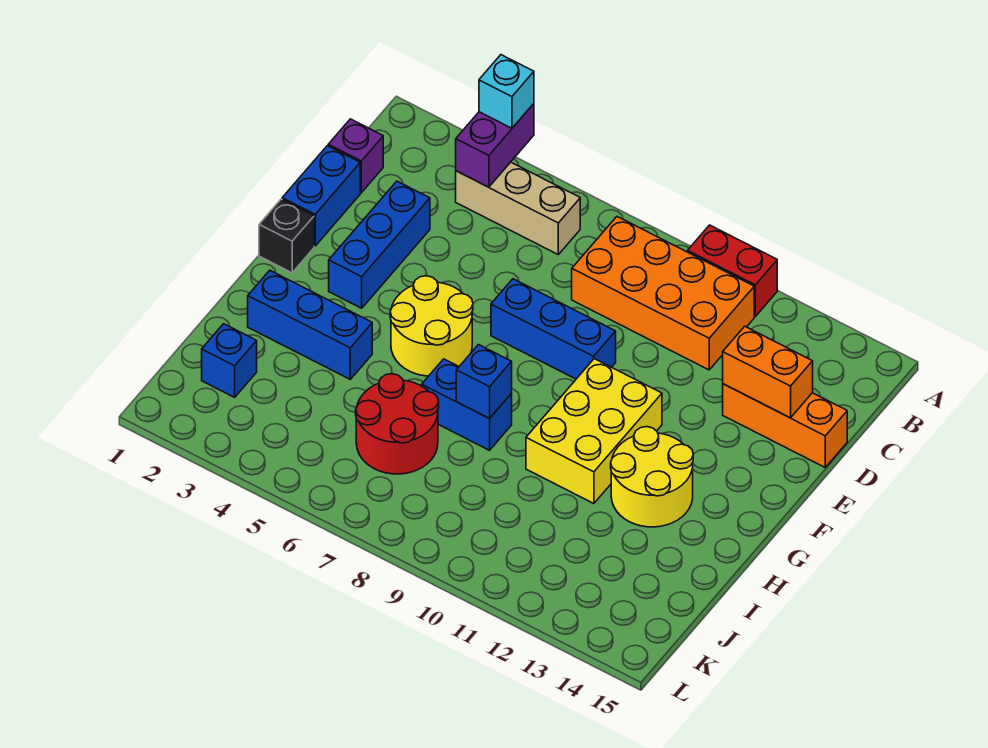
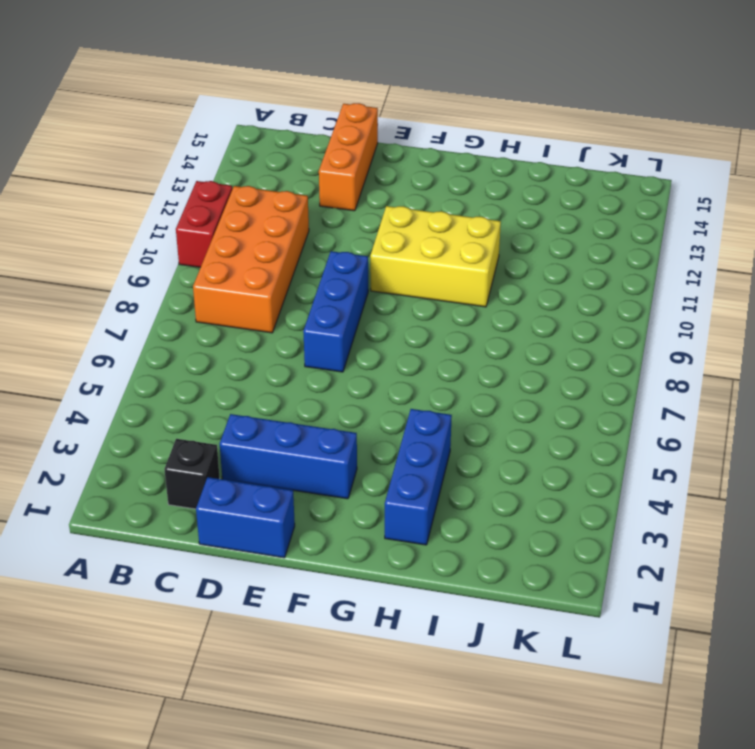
black brick C2 level 1 -> black brick F1 level 1
none -> tan brick B4:B6 level 1
none -> purple brick C1 level 1
none -> yellow round brick F5:G6 level 1

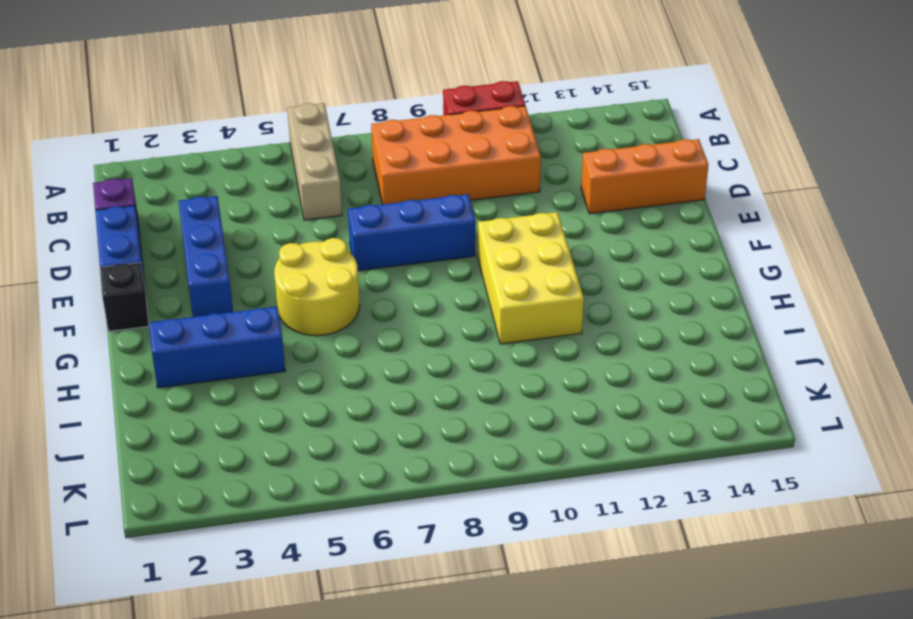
tan brick A6:C6 level 1 -> tan brick B4:B6 level 1
none -> yellow round brick G12:H13 level 1
none -> blue brick H7:H8 level 1
none -> red round brick I6:J7 level 1

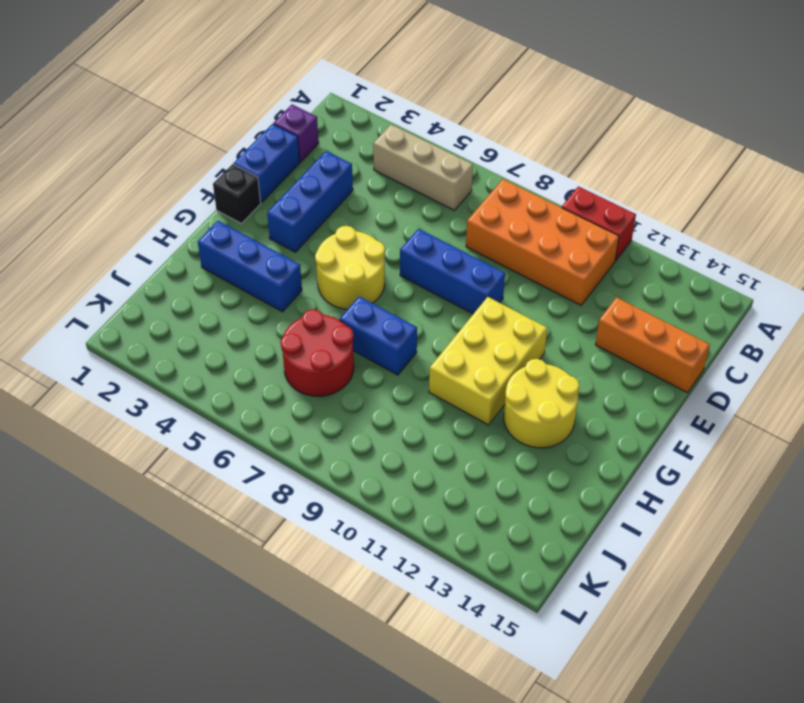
none -> blue brick J2 level 1
none -> purple brick A4:B4 level 2
none -> orange brick D13:D14 level 2

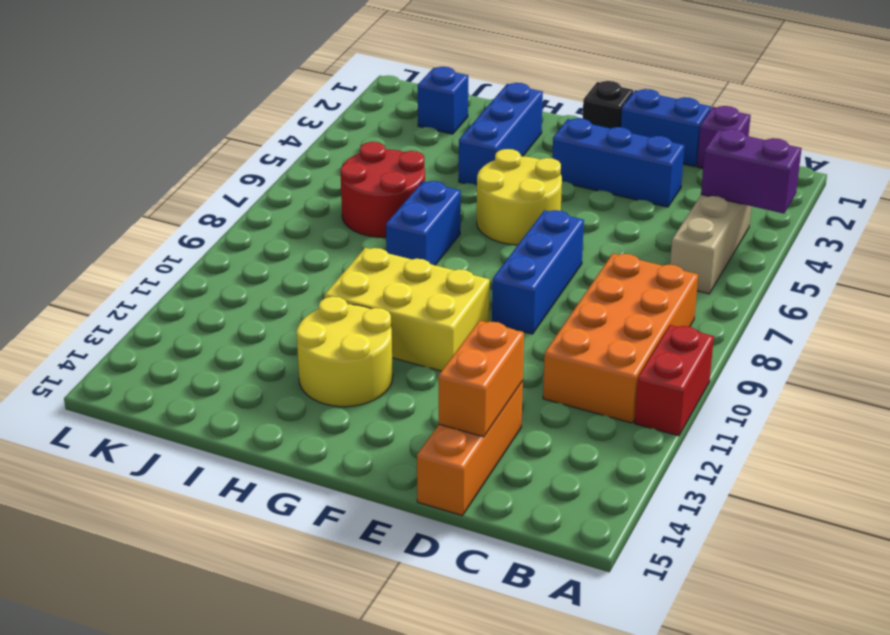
none -> blue brick H8 level 2
none -> cyan brick A4 level 3

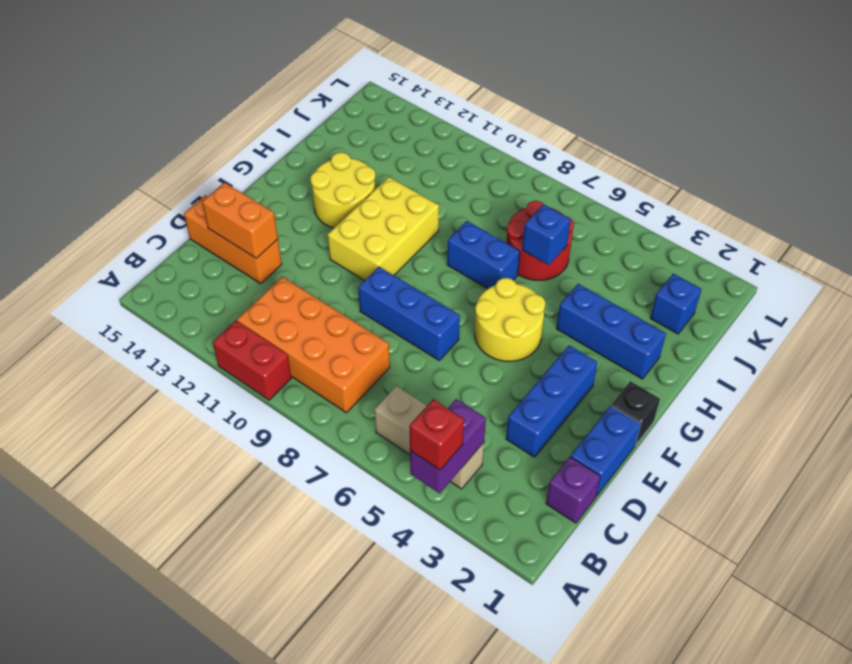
red brick A4 level 3 -> cyan brick A4 level 3
blue brick I6 level 2 -> blue brick H8 level 2

